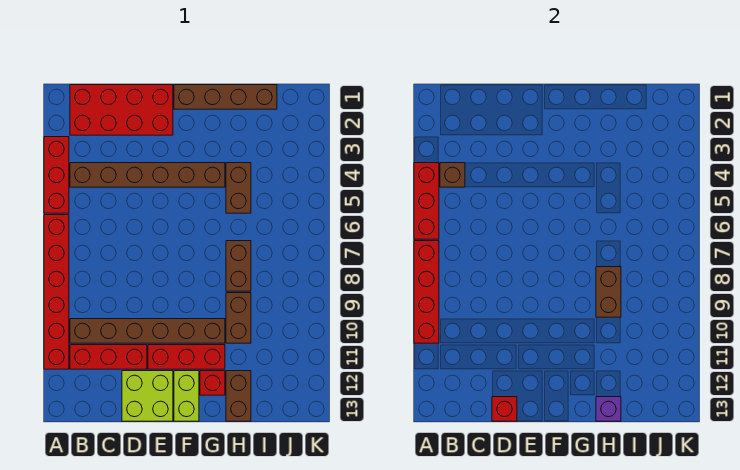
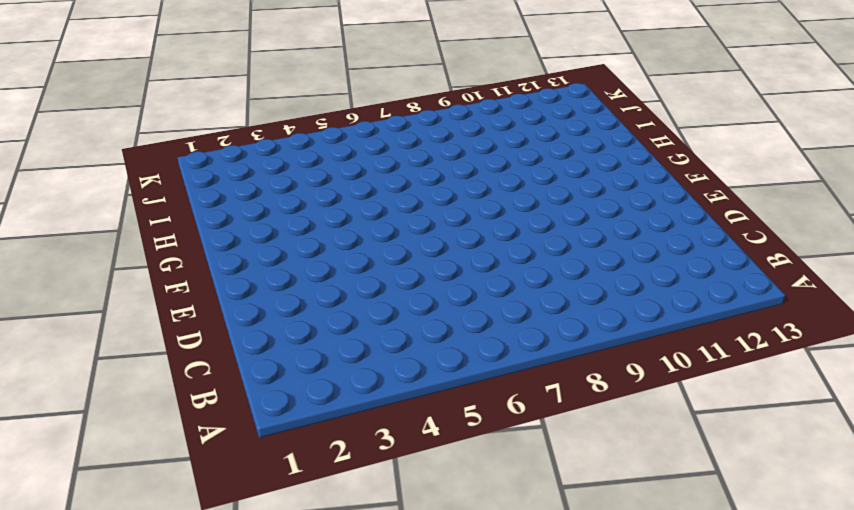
none -> red brick A3:A5 level 1
none -> red brick A6:A11 level 1
none -> red brick B1:E2 level 1

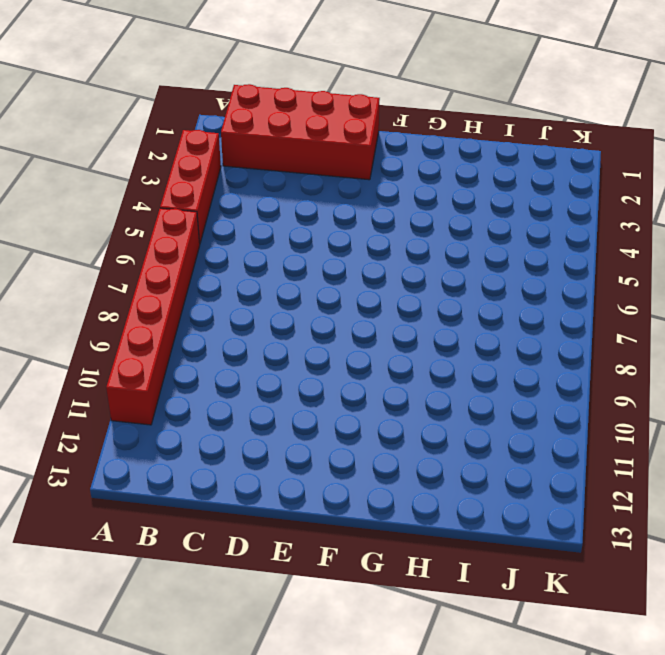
none -> brown brick B4:G4 level 1
none -> brown brick B10:G10 level 1
none -> red brick B11:D11 level 1

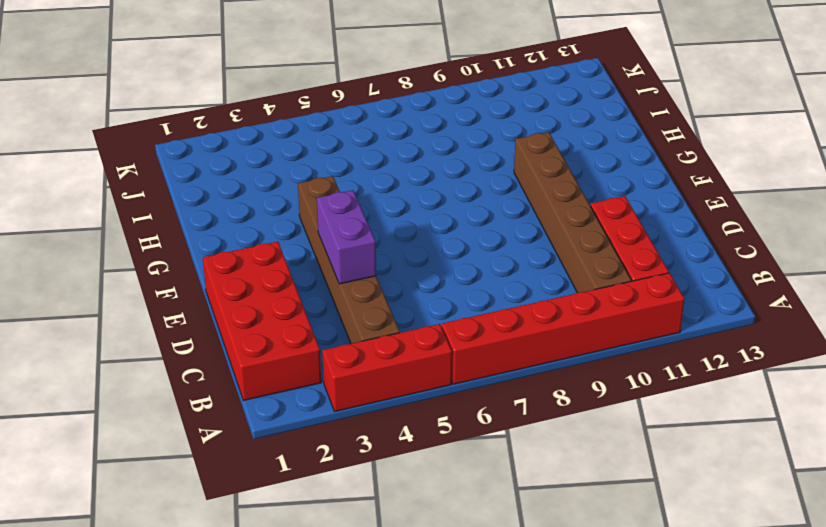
purple brick D4:E4 level 2 -> none
none -> lime brick D12:E13 level 1
none -> red brick E11:G11 level 1
none -> brown brick F1:I1 level 1

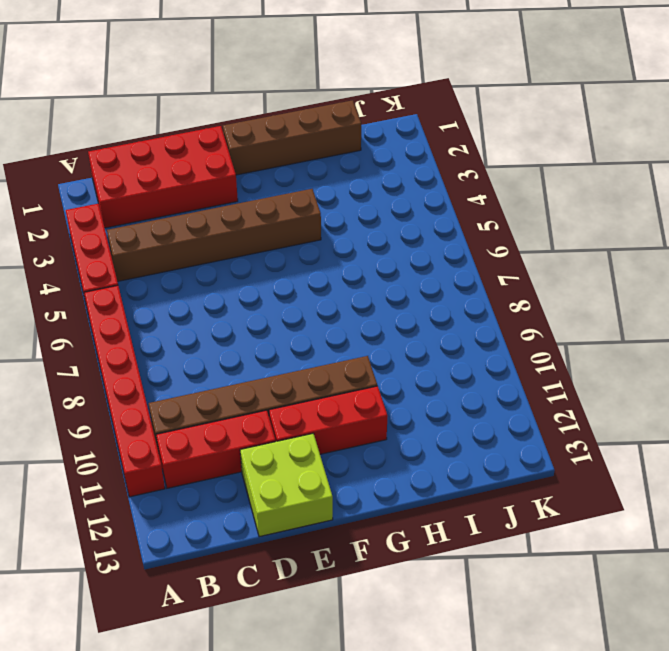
none -> lime brick F12:F13 level 1
none -> red brick G12 level 1
none -> brown brick H4:H5 level 1

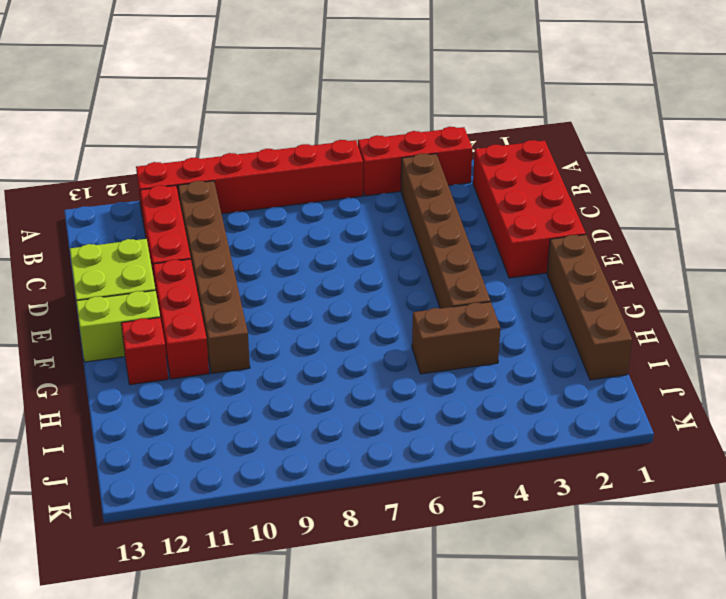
none -> brown brick H7:H8 level 1
none -> brown brick H9:H10 level 1
none -> brown brick H12:H13 level 1

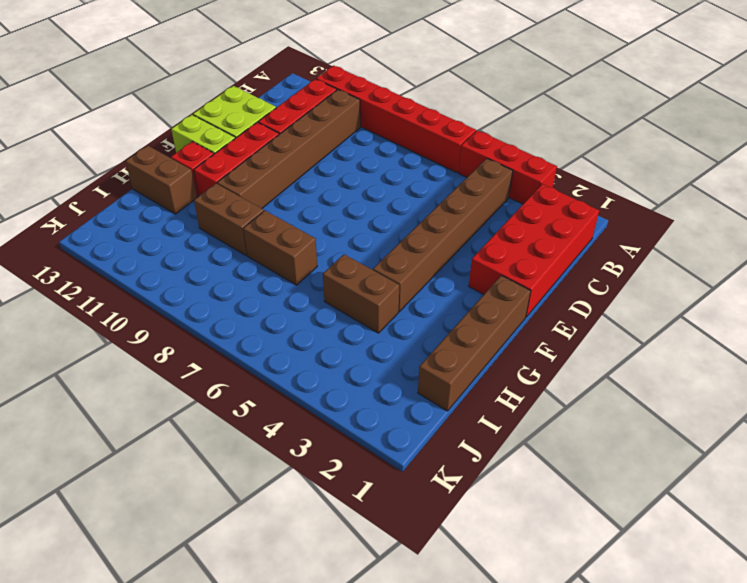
none -> red brick A4:A6 level 2
none -> red brick A7:A10 level 2
none -> brown brick B4 level 2

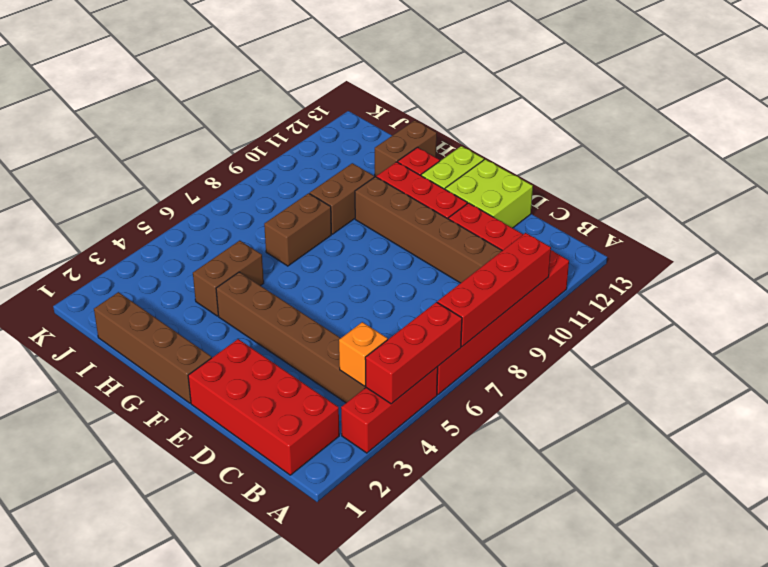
orange brick B4 level 2 -> brown brick B4 level 2
none -> red brick D13 level 2
none -> brown brick H8:H9 level 2
none -> purple brick H13 level 2

